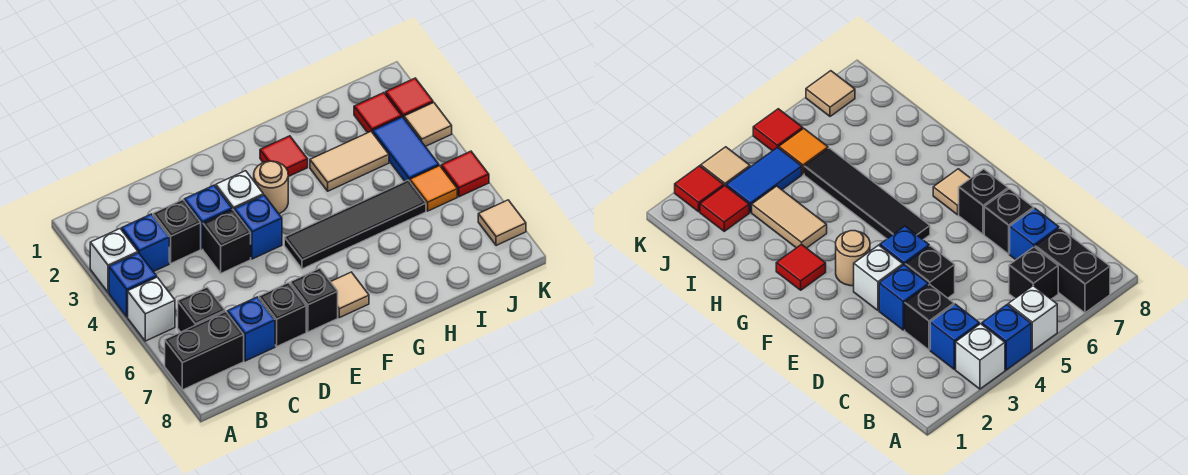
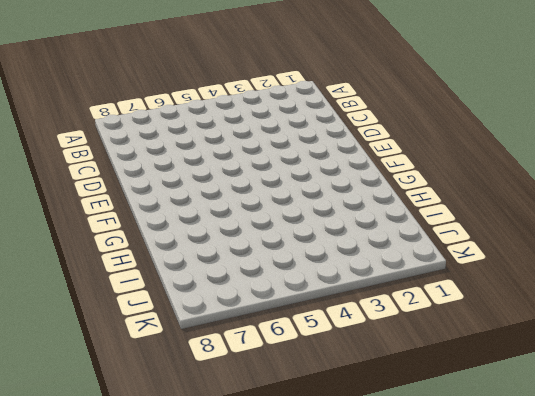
none -> white brick A3 level 1
none -> blue brick A4 level 1
none -> white brick A5 level 1

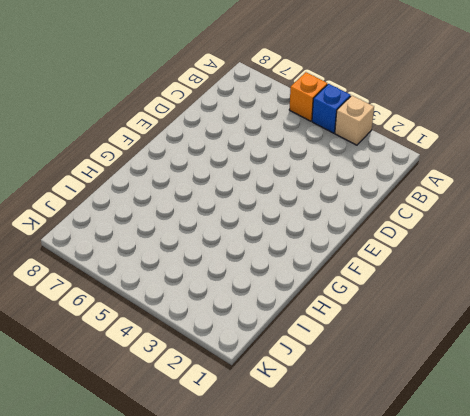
tan brick A3 level 1 -> white brick A3 level 1
orange brick A5 level 1 -> white brick A5 level 1
none -> black brick A7:B7 level 1
none -> blue brick B3 level 1
none -> black brick B6 level 1

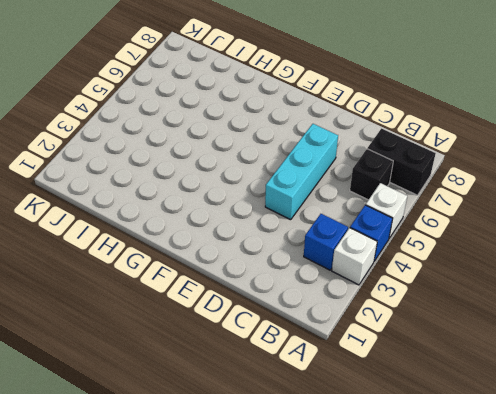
cyan brick D4:D6 level 1 -> black brick D4 level 1
none -> black brick C3 level 1
none -> blue brick C7 level 1
none -> blue brick D3 level 1

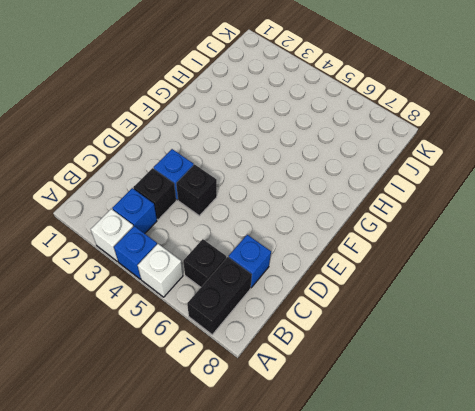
none -> black brick D7 level 1
none -> white brick E3 level 1
none -> blue brick E4 level 1

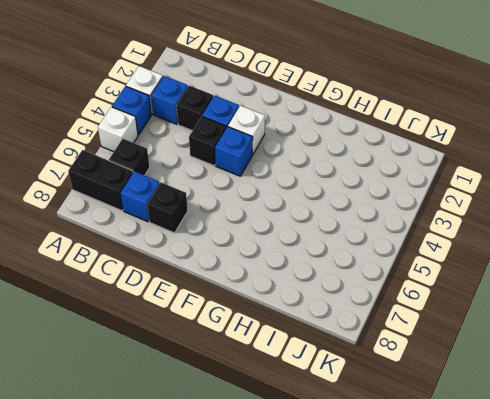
none -> black brick E7 level 1
none -> tan round brick F3 level 1
none -> black tile F5:I5 level 1

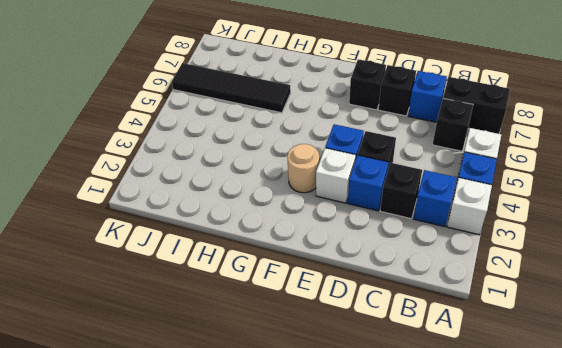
black tile H6:K6 level 1 -> black tile F5:I5 level 1
none -> tan tile F7 level 1
none -> red tile G2 level 1
none -> tan tile H3:I3 level 1

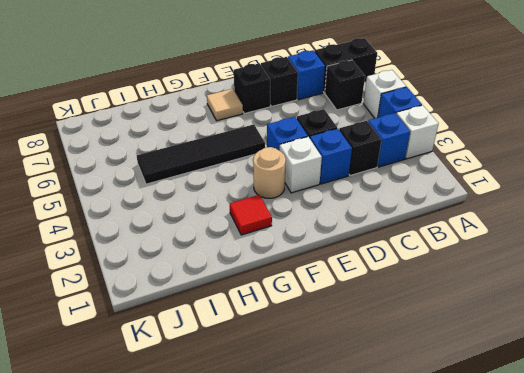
none -> tan tile H3:I3 level 1
none -> red tile J2 level 1
none -> blue tile J3:J4 level 1

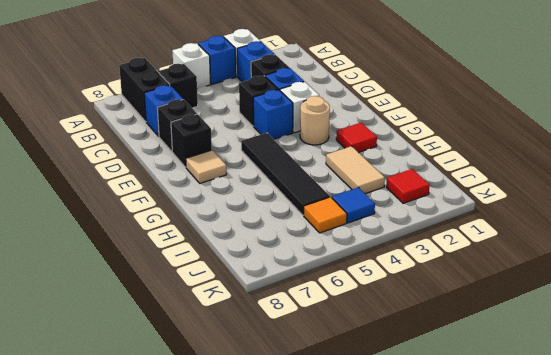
blue tile J4 level 1 -> blue tile J3:J4 level 1
none -> red tile K2 level 1
none -> tan tile K3 level 1
none -> red tile K5 level 1

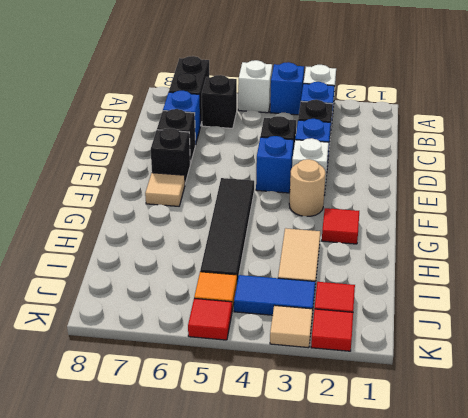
none -> tan tile K7 level 1

